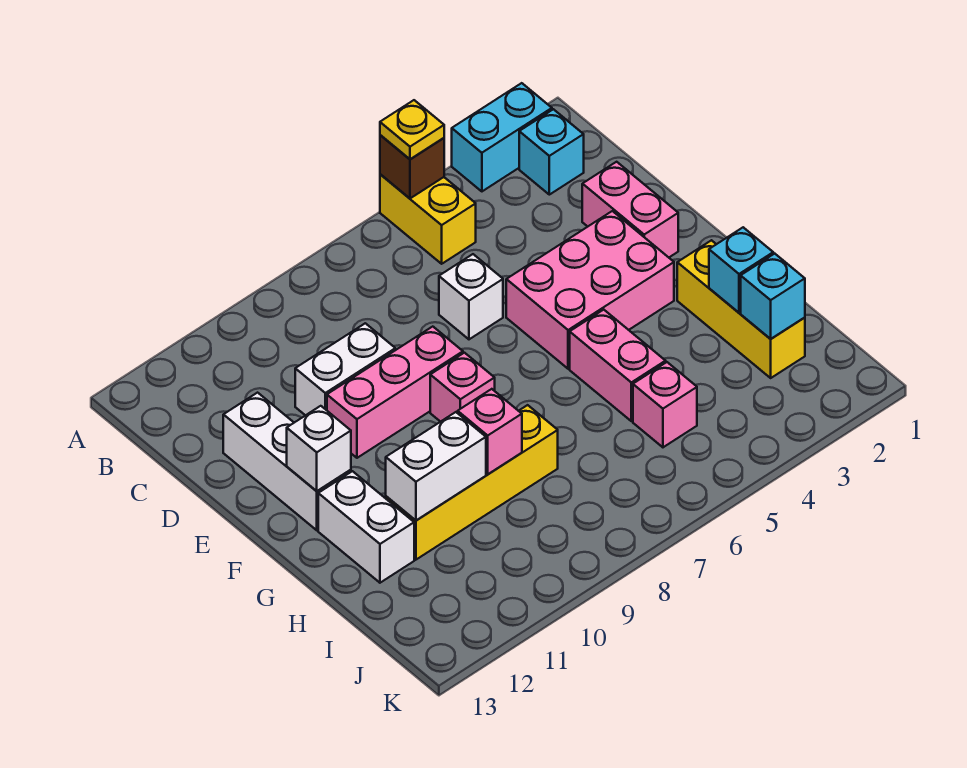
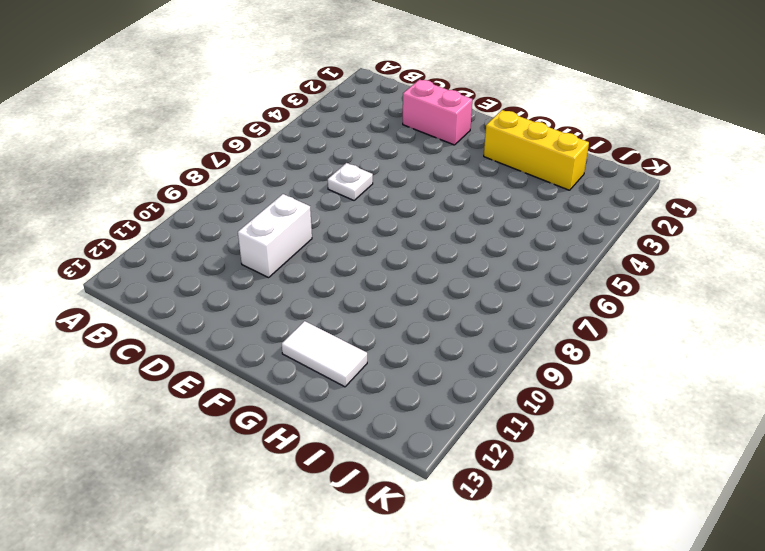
white plate D6 level 1 -> white brick D6 level 1
white tile G12:H12 level 1 -> white brick G12:H12 level 1
none -> cyan brick A2:A3 level 1
none -> yellow brick A5:B5 level 1
none -> cyan brick B2 level 1

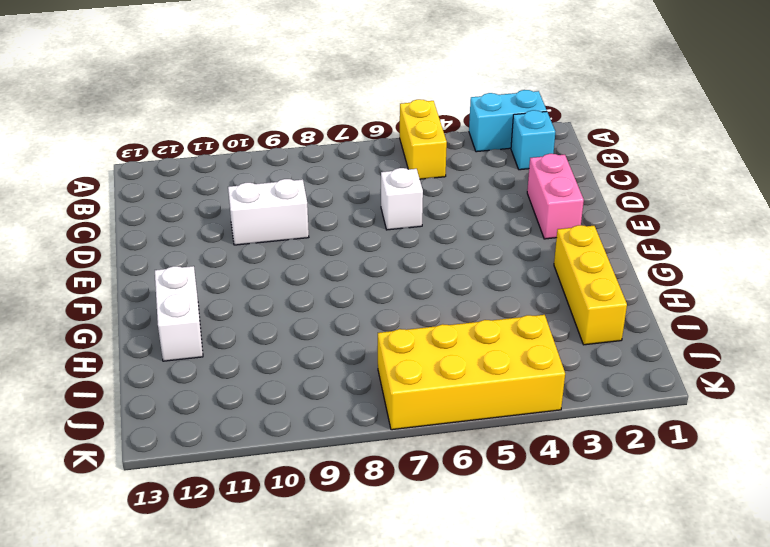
yellow brick J4:K7 level 1 -> none
none -> white brick D12:F12 level 1
none -> pink brick E3:F5 level 1
none -> pink brick E8:E10 level 1

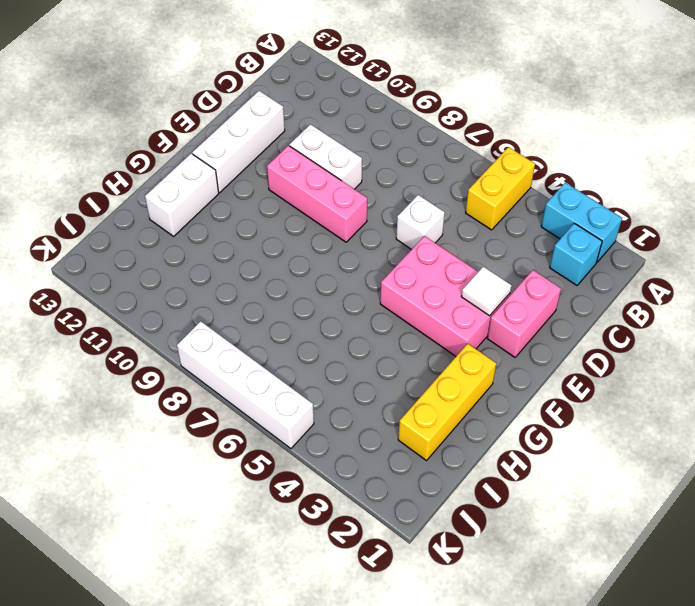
white tile E3 level 2 -> none
white brick K5:K8 level 1 -> none
none -> pink brick F8 level 1
none -> pink brick G5:H5 level 1
none -> yellow brick H8:H11 level 1

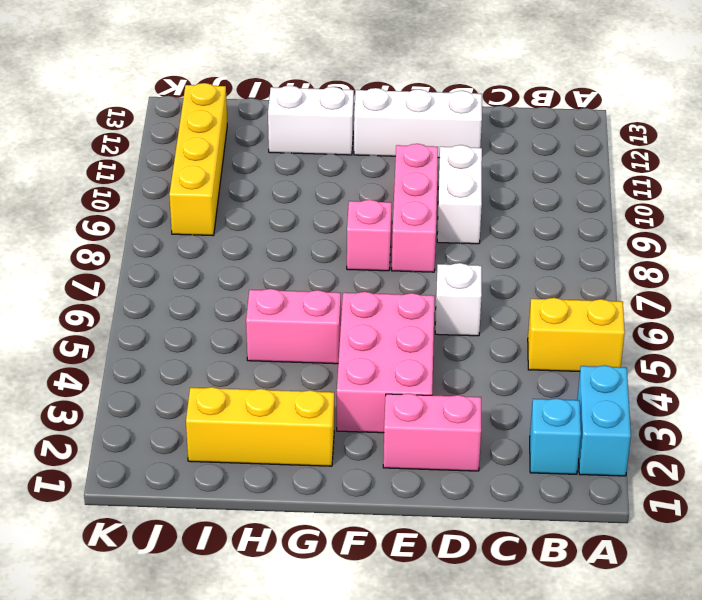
yellow brick J9:J12 level 1 -> yellow brick H8:H11 level 1
none -> pink brick I5 level 1
none -> brown brick A5 level 2
none -> white brick F12 level 2

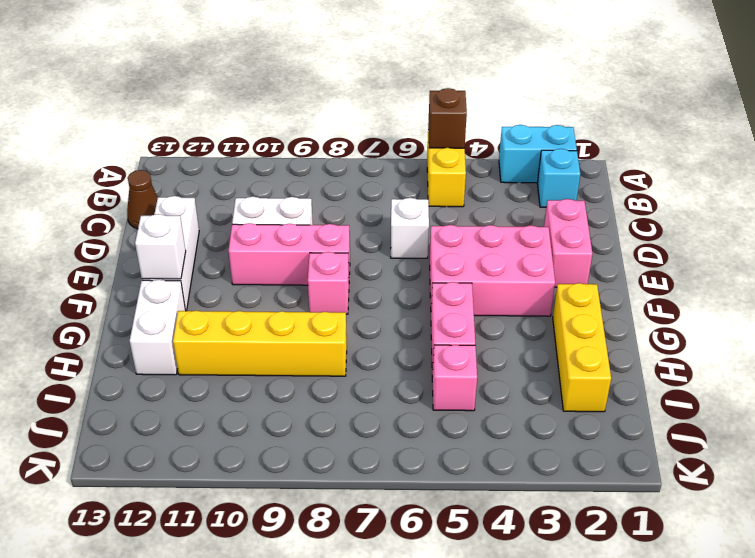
brown cone C13 level 1 -> none
none -> cyan brick H2 level 2
none -> pink brick H9 level 2
none -> white brick H10:H11 level 2

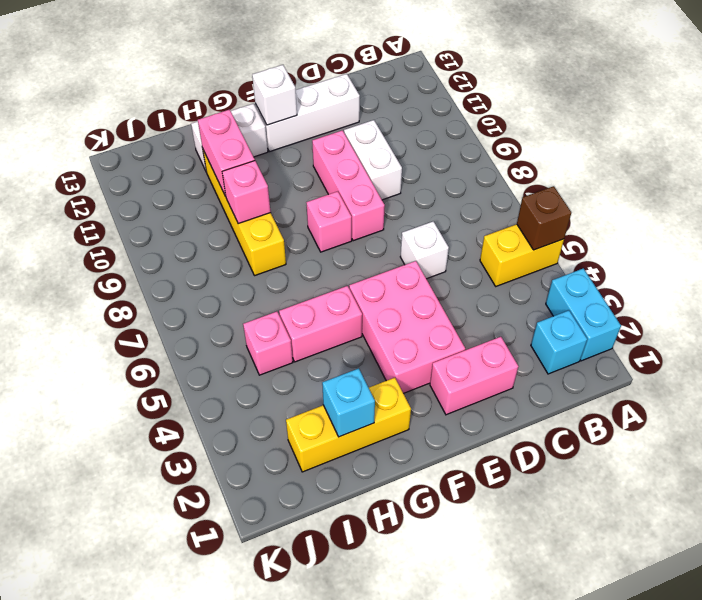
pink brick H10:H11 level 2 -> white brick H10:H11 level 2
none -> cyan brick I2 level 2
none -> yellow plate A5 level 3

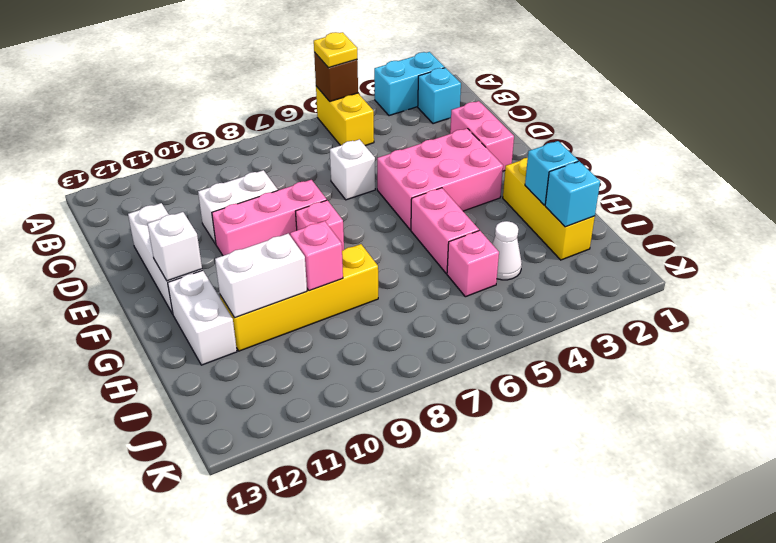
white cone I4 level 1 -> none

